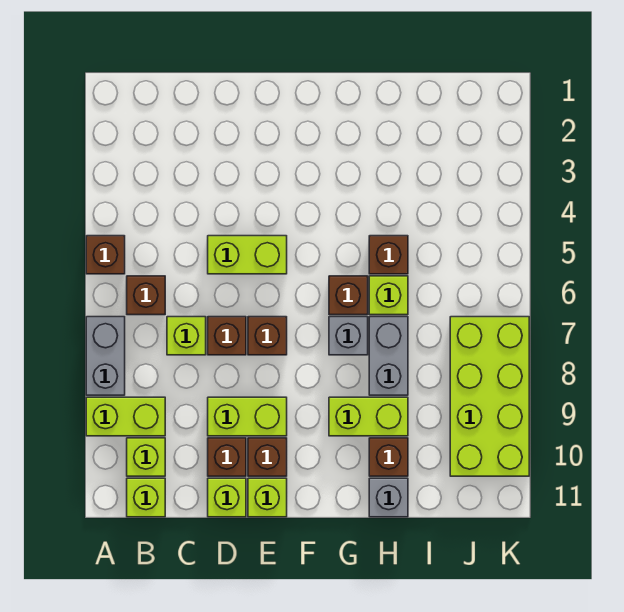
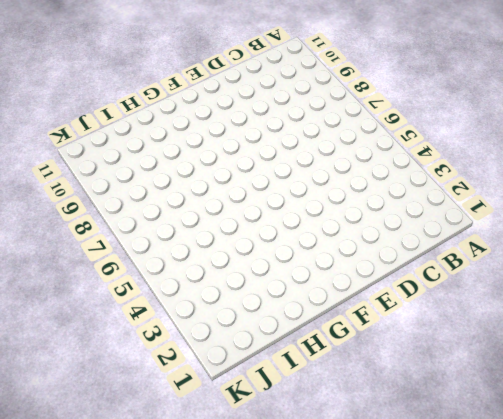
none -> brown brick A5 level 1
none -> grey brick A7:A8 level 1
none -> lime brick A9:B9 level 1

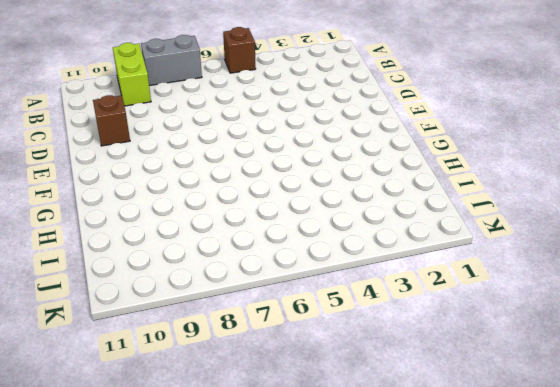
none -> brown brick B6 level 1
none -> lime brick B10 level 1
none -> lime brick B11 level 1

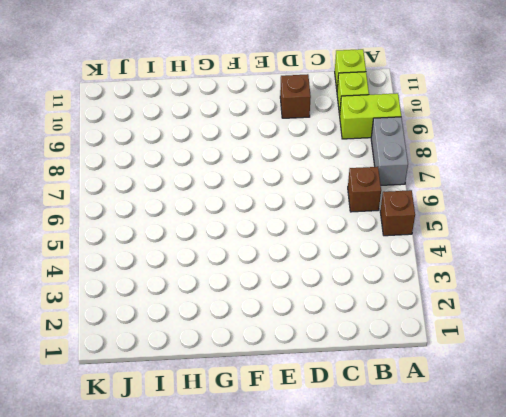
none -> lime brick C7 level 1
none -> lime brick D5:E5 level 1
none -> brown brick D7 level 1

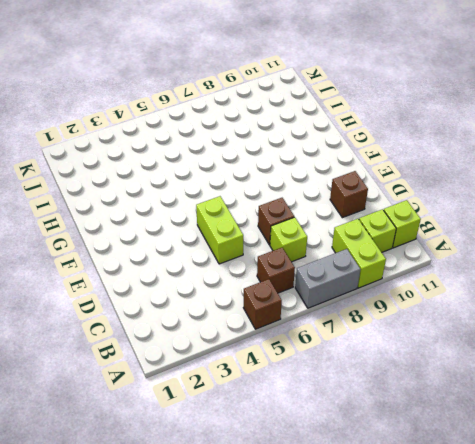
none -> lime brick D9:E9 level 1
none -> lime brick D11 level 1
none -> brown brick E7 level 1

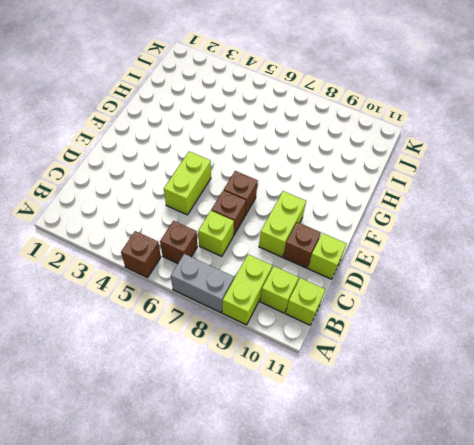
none -> brown brick E10 level 1
none -> lime brick E11 level 1
none -> brown brick G6 level 1

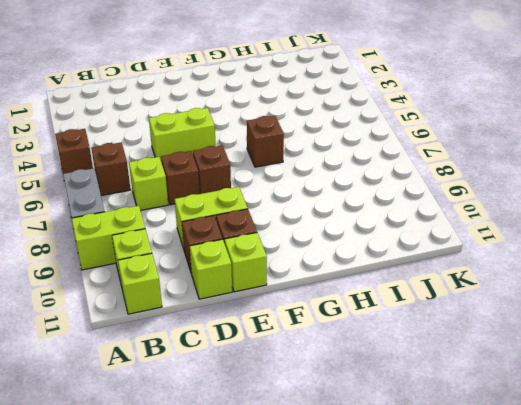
none -> grey brick G7 level 1
none -> lime brick G9:H9 level 1
none -> brown brick H5 level 1

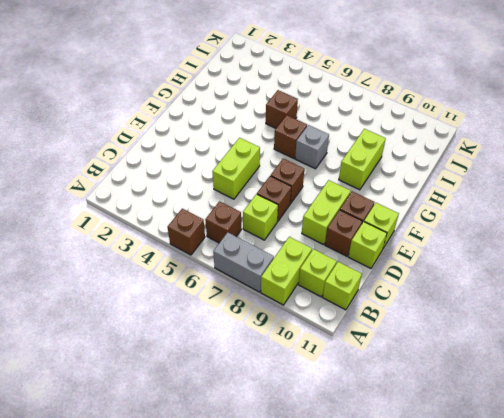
none -> lime brick H6 level 1
none -> grey brick H7:H8 level 1
none -> brown brick H10 level 1

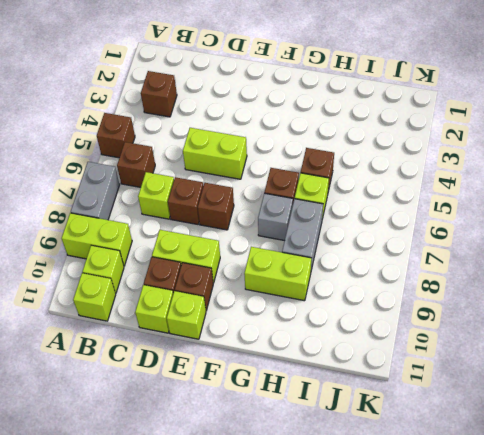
brown brick B3 level 1 -> brown brick H10 level 1
none -> grey brick H11 level 1
none -> lime brick J7:K10 level 1

